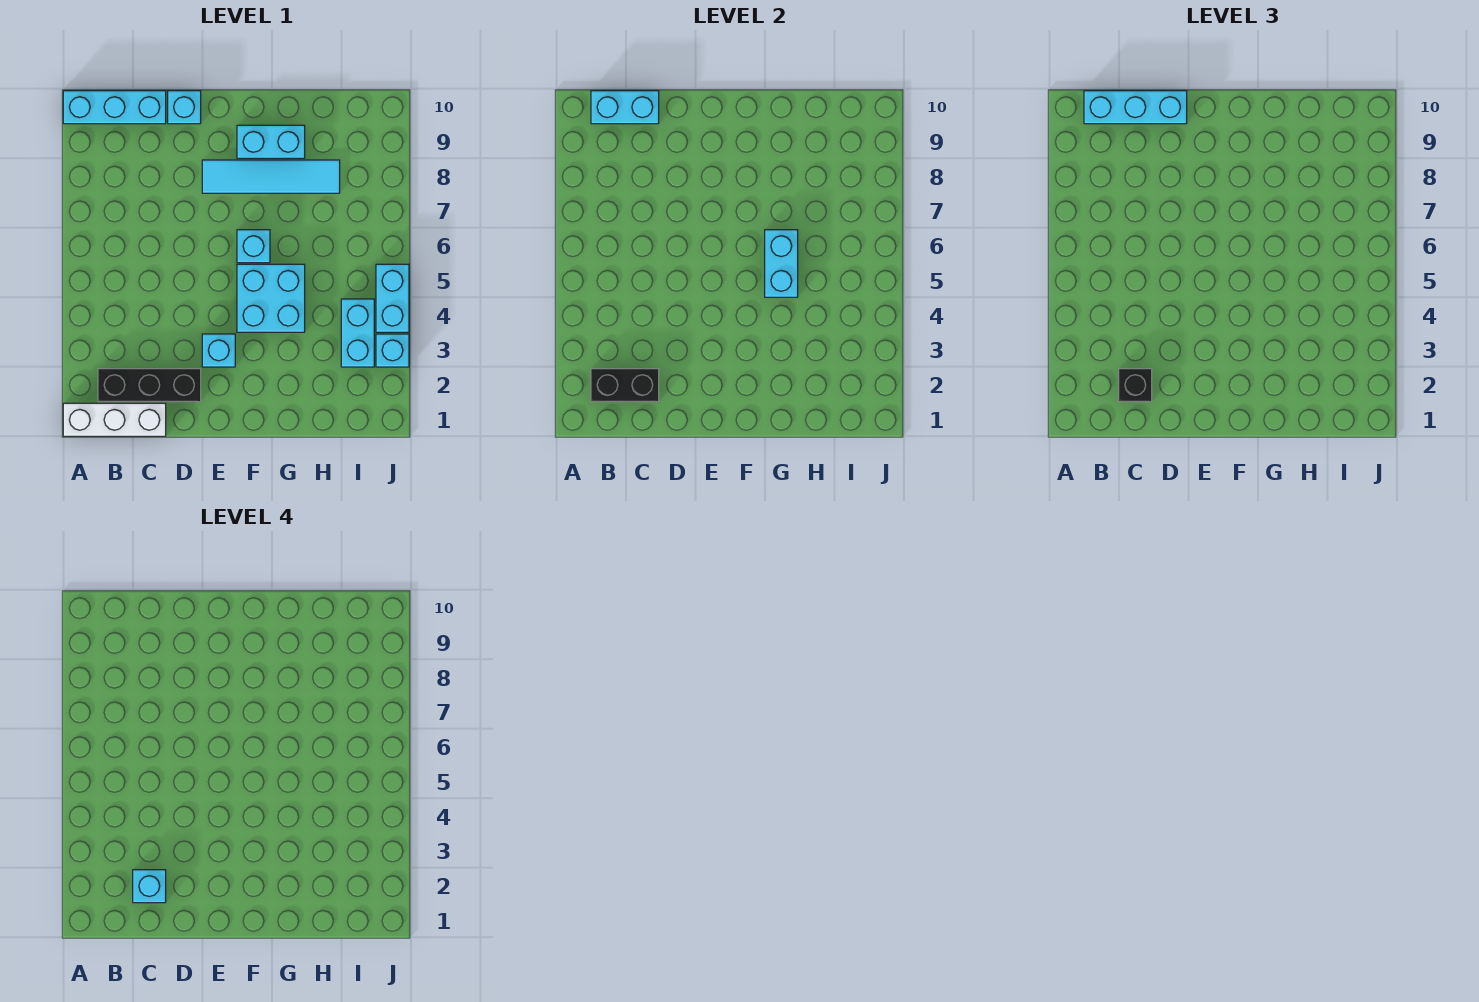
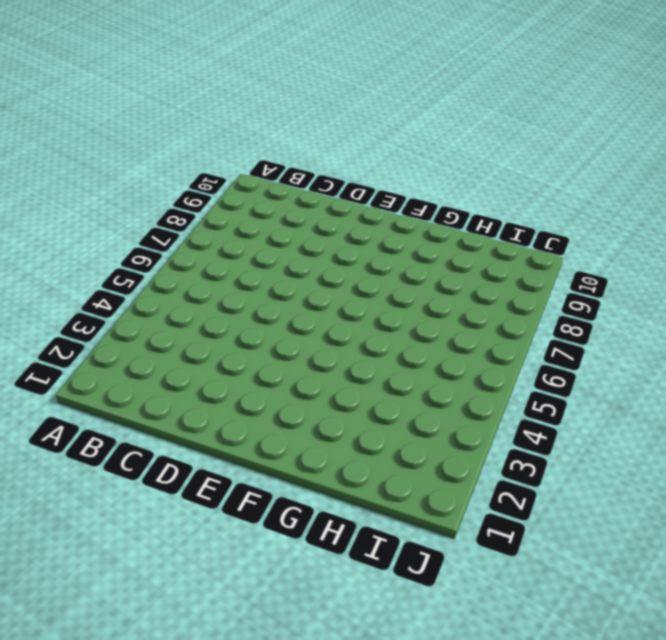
none -> white brick A1:C1 level 1
none -> cyan brick A10:C10 level 1
none -> black brick B2:D2 level 1

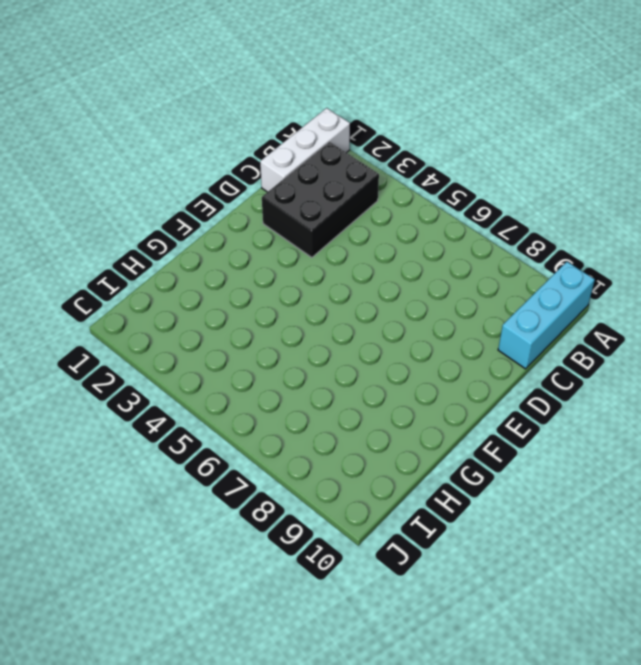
black brick B2:D3 level 1 -> black brick B2:D2 level 1
none -> cyan brick D10 level 1
none -> cyan brick E3 level 1
none -> cyan tile E8:H8 level 1

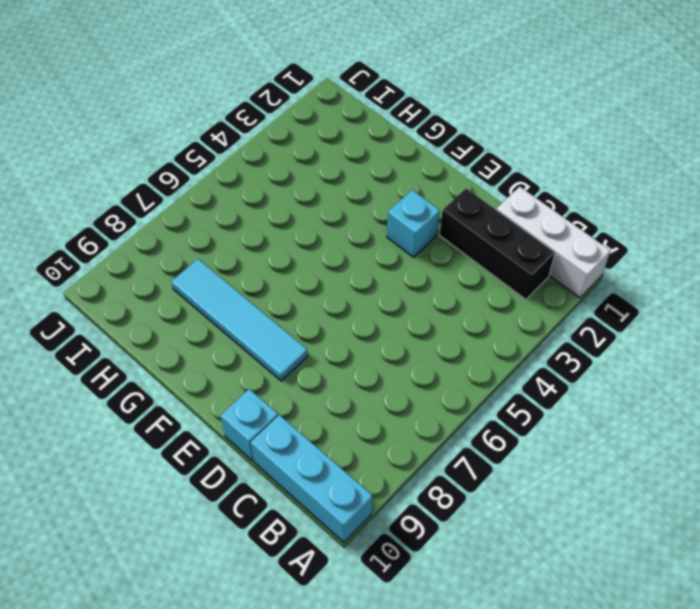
none -> cyan brick F4:G5 level 1
none -> cyan brick F6 level 1
none -> cyan brick F9:G9 level 1

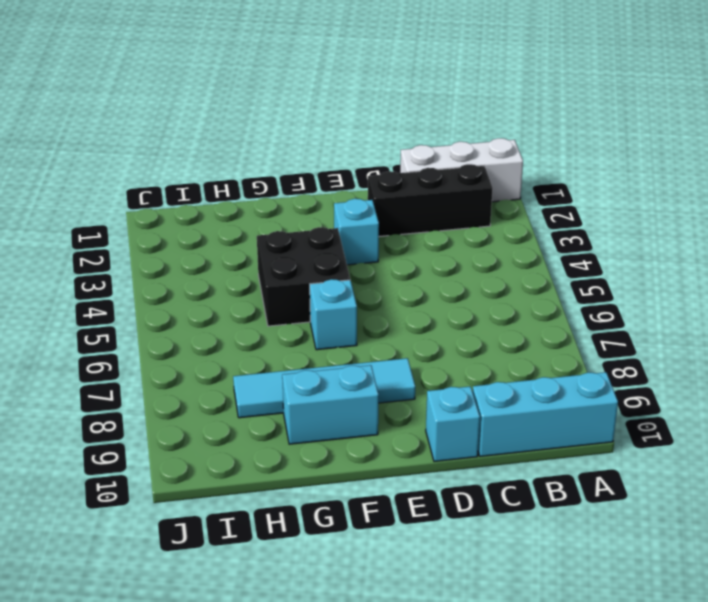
black brick F4:G5 level 1 -> cyan brick F4:G5 level 1
none -> cyan brick I3:I4 level 1
none -> cyan brick J3 level 1
none -> cyan brick J4:J5 level 1

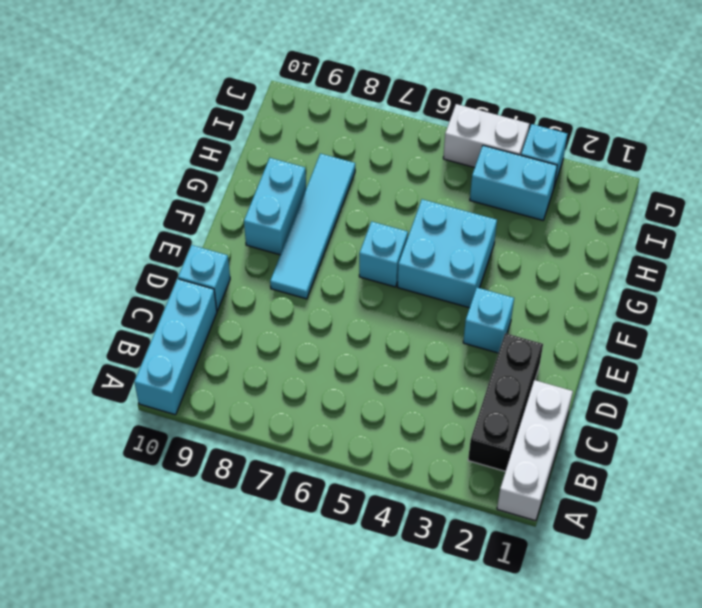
white brick J4:J5 level 1 -> cyan brick J4:J5 level 1
none -> black brick B2:C2 level 2
none -> cyan brick B10:C10 level 2
none -> cyan brick G5:G6 level 2

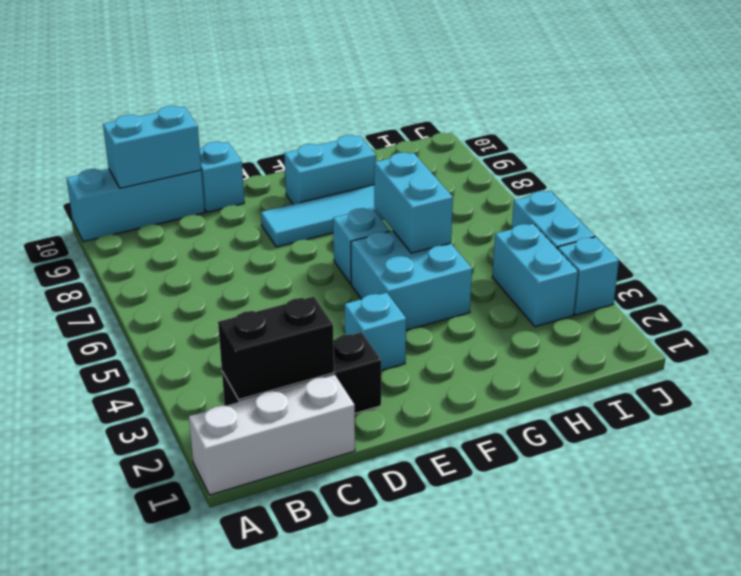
none -> cyan brick B10:D10 level 3
none -> black brick C2 level 3
none -> cyan brick C2 level 4

